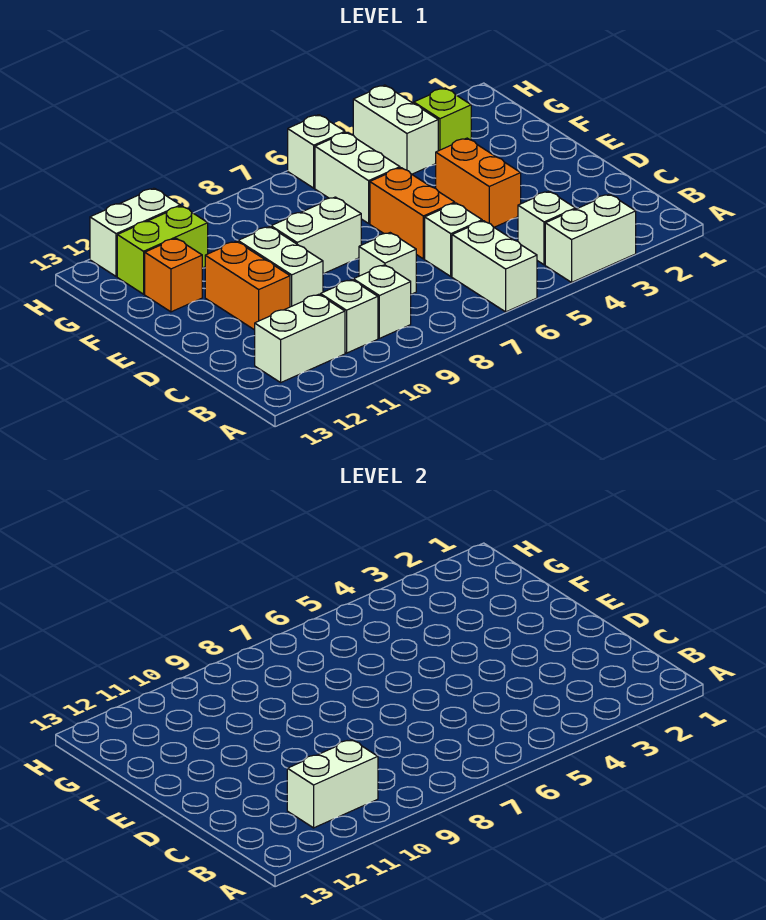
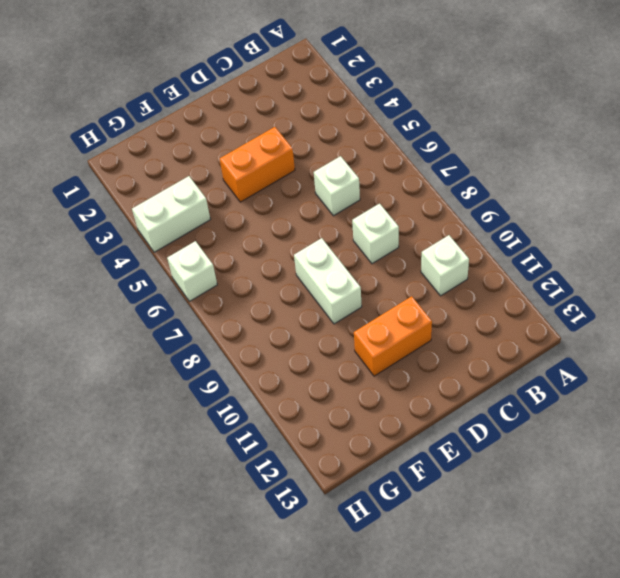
none -> white brick A3:A4 level 1
none -> white brick A6:B6 level 1
none -> white brick B4 level 1

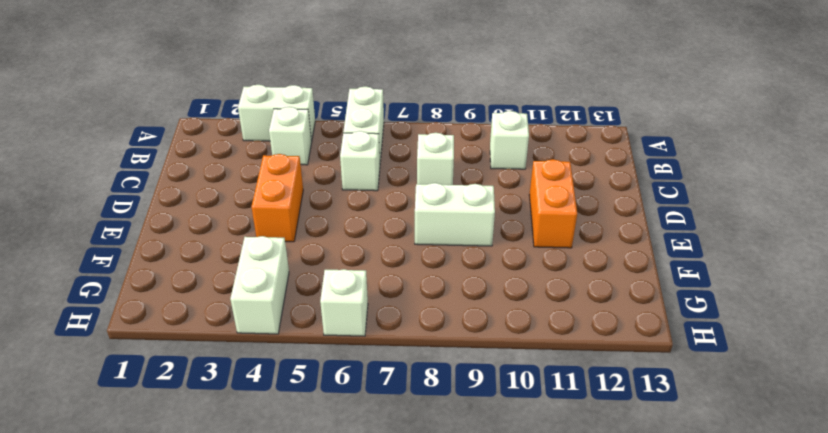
none -> white brick B9 level 1
none -> white brick B11:B12 level 1
none -> orange brick D6:E6 level 1

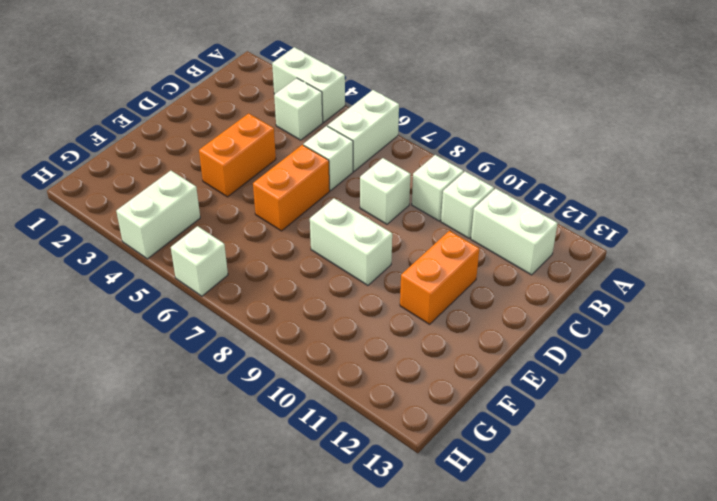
none -> white brick D10:E10 level 1
none -> white brick F6:G6 level 1
none -> orange brick F12 level 1

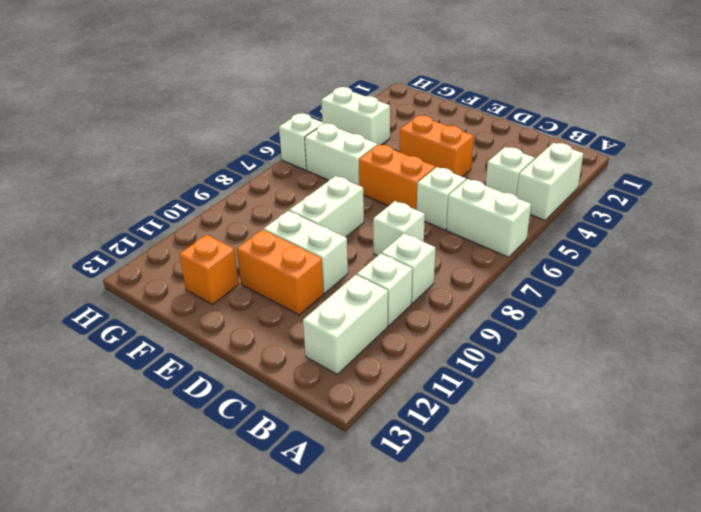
none -> lime brick G3 level 1
none -> lime brick G11:G12 level 1
none -> white brick H11:H12 level 1

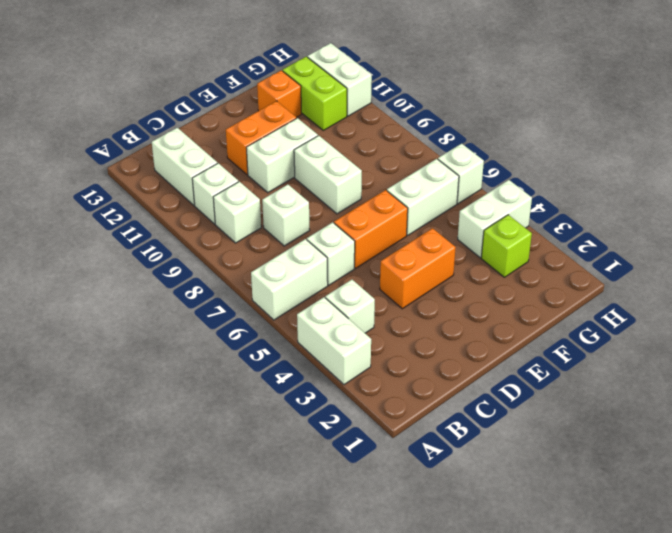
none -> white brick B10:B11 level 2

